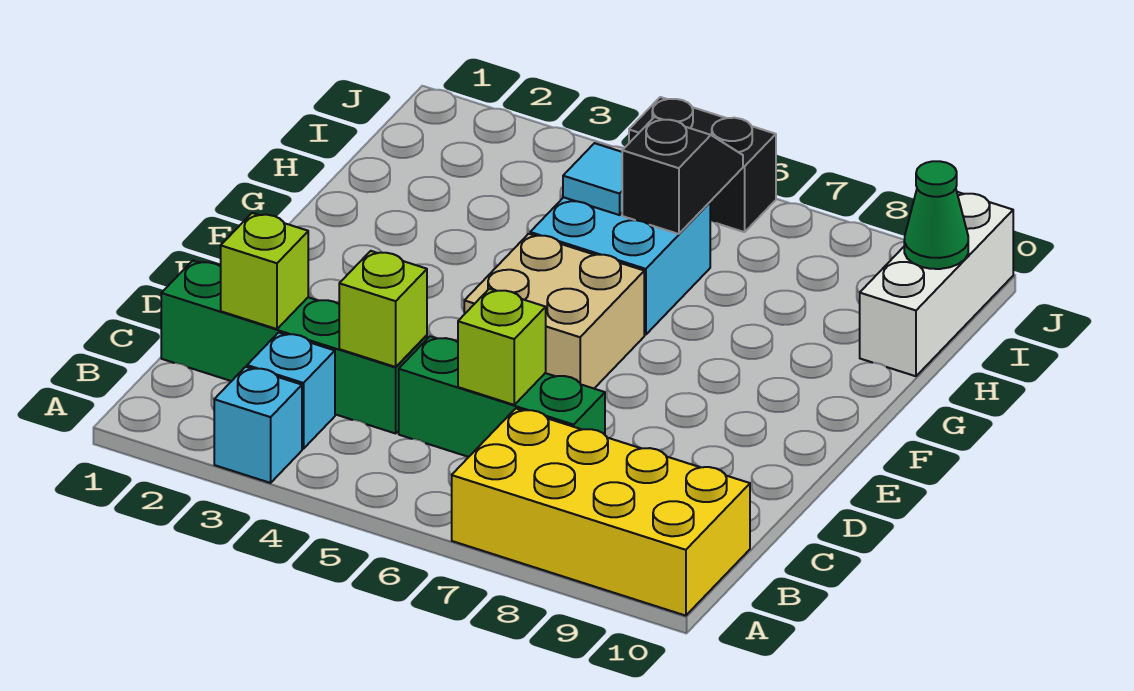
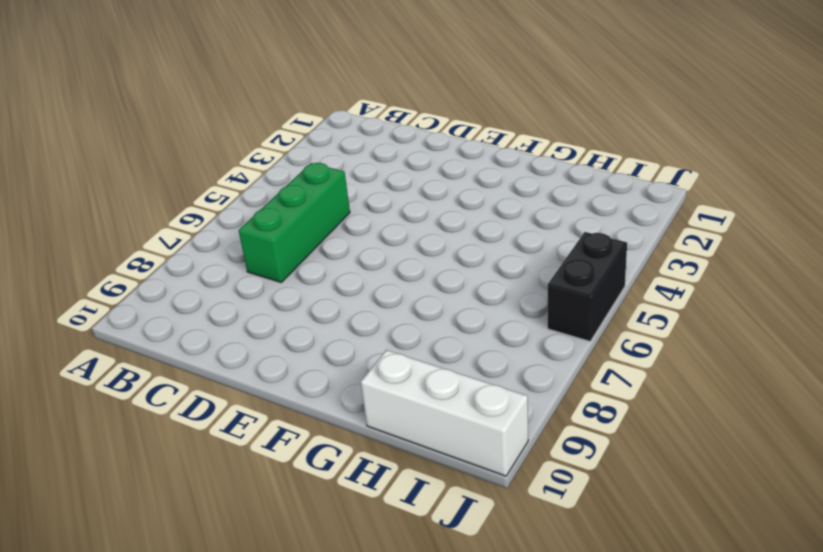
none -> cyan brick A3 level 1
none -> yellow brick A7:B10 level 1
none -> cyan brick B3 level 1

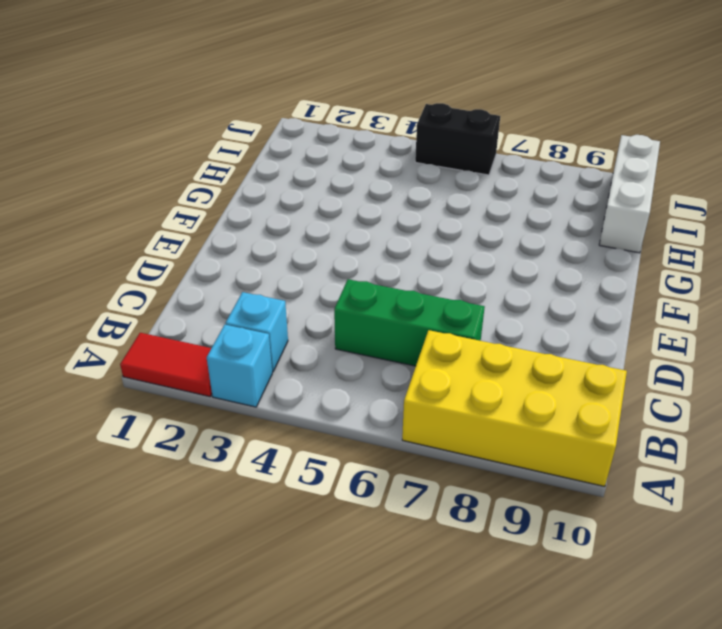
red tile A1:A2 level 1 -> none
none -> green brick C1:C4 level 1
none -> tan brick E5:F6 level 1
none -> cyan brick G5:H6 level 1

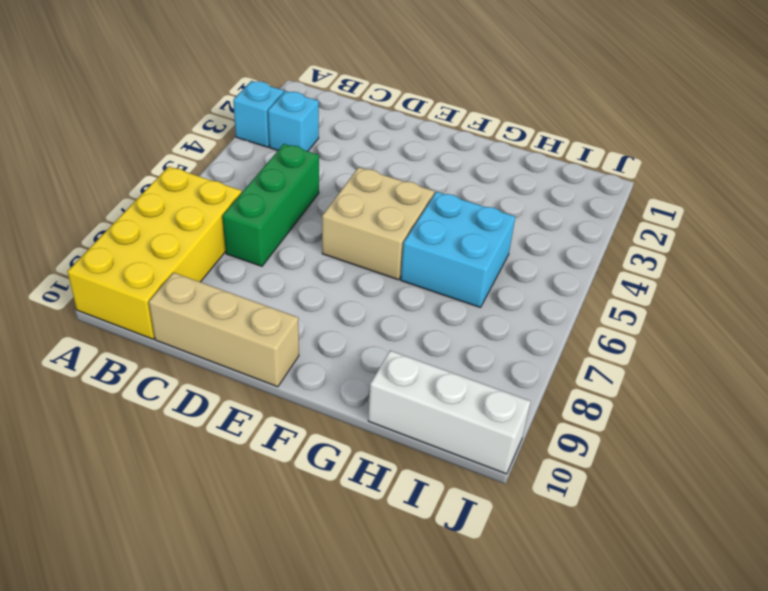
tan brick C10:E10 level 1 -> none
none -> green brick C1:C4 level 1
none -> black brick J5:J6 level 1
none -> lime brick C2 level 2

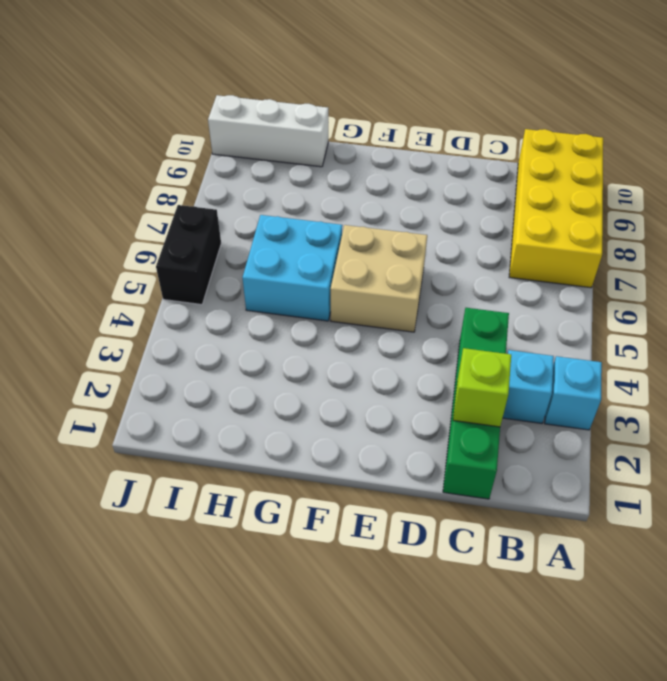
none -> green brick C5:C7 level 1
none -> lime brick C4 level 2
none -> lime brick C6 level 2

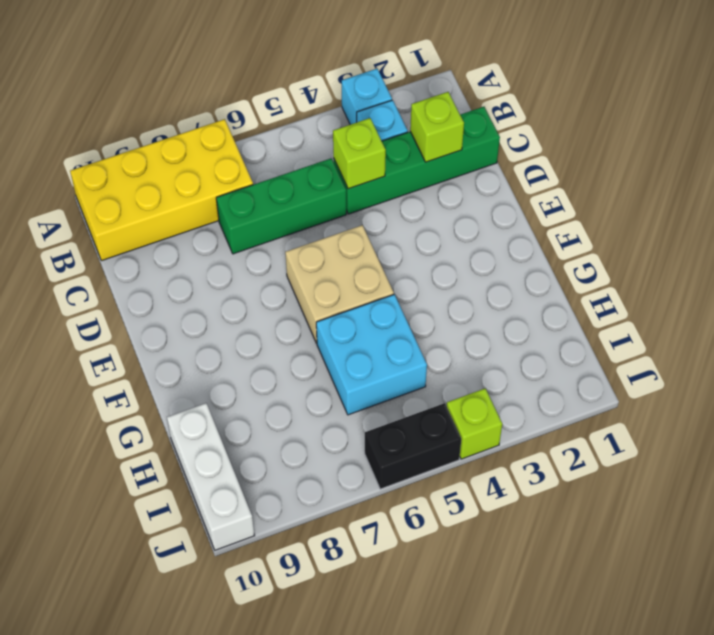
lime brick J4 level 1 -> lime brick C6 level 2
none -> cyan tile H5 level 2
none -> black slope H6:I6 level 2 top H
none -> green cone I10 level 2

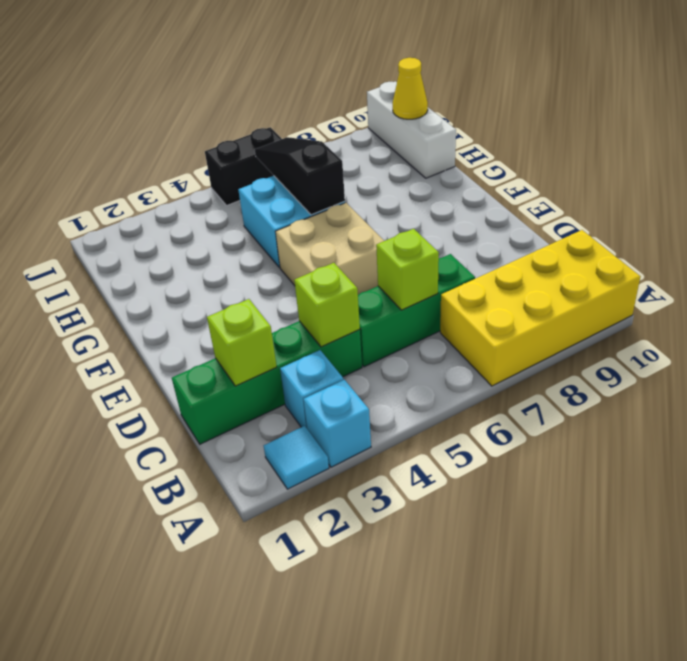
cyan tile A2 level 1 -> cyan tile H5 level 2
black slope G6:I6 level 2 top G -> black slope H6:I6 level 2 top H
yellow cone I10 level 2 -> green cone I10 level 2

